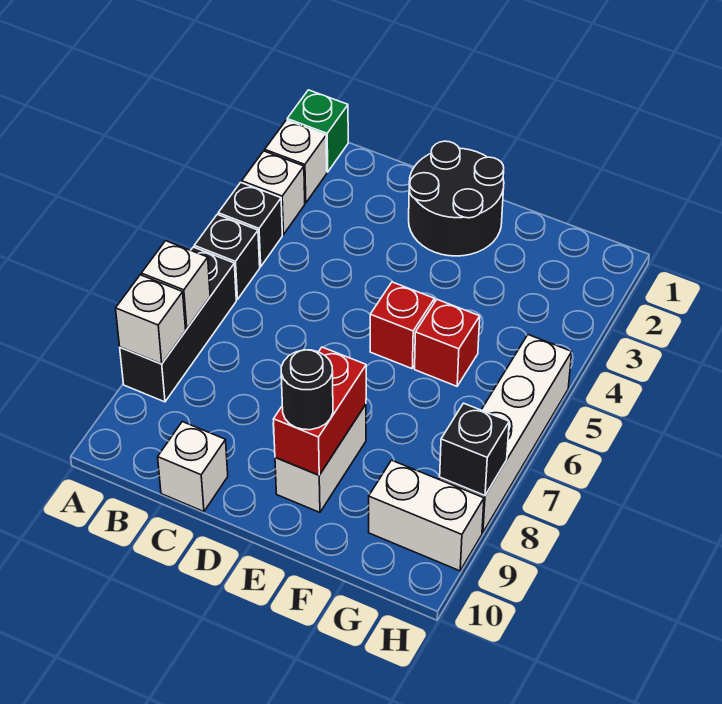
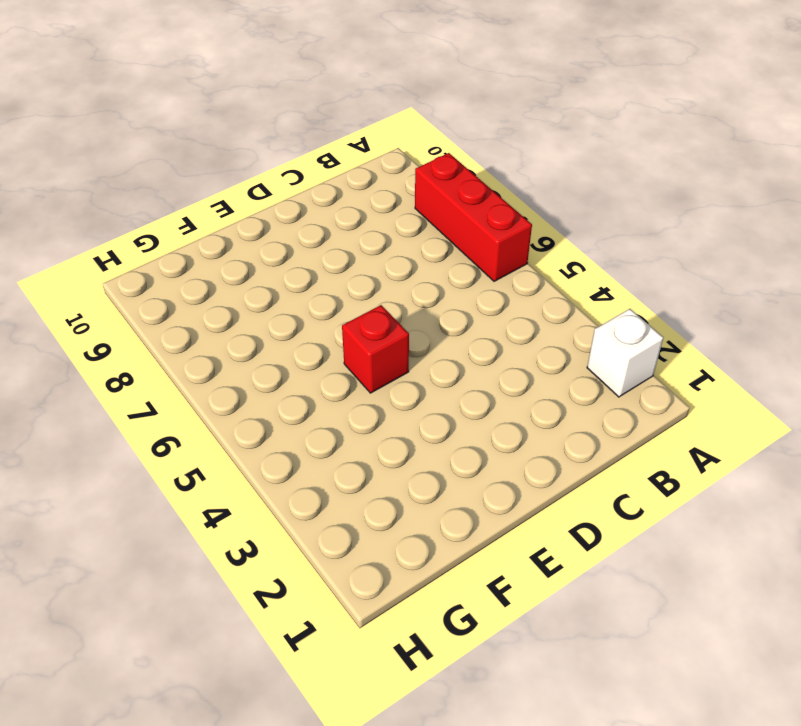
red brick A6:A8 level 1 -> black brick A6:A8 level 1
none -> green brick A1 level 1
none -> white brick A3 level 1
none -> black brick A4 level 1

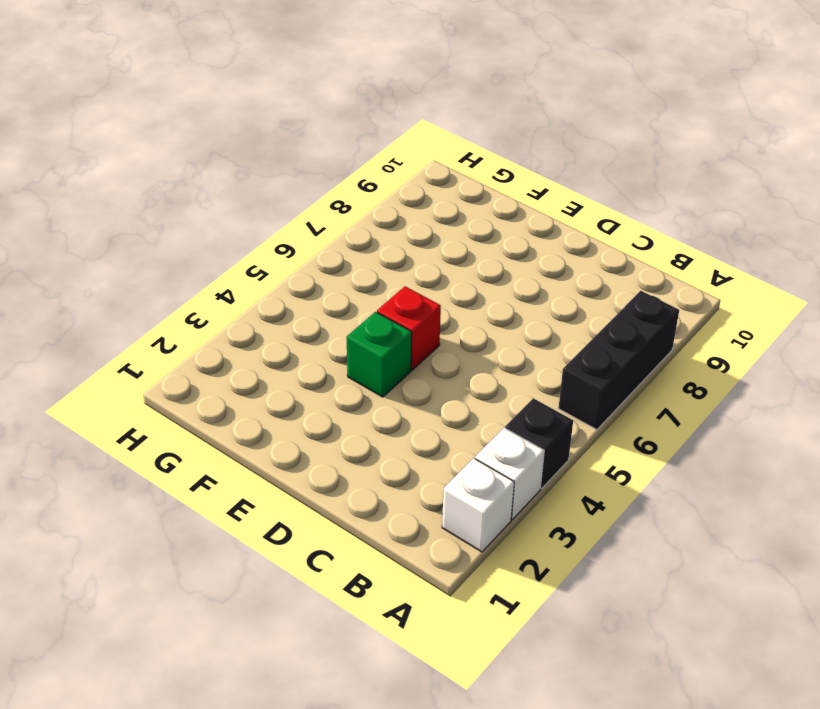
green brick E4 level 1 -> green brick A1 level 1
none -> black brick A5 level 1
none -> white brick C10 level 1
none -> black round brick D1:E2 level 1

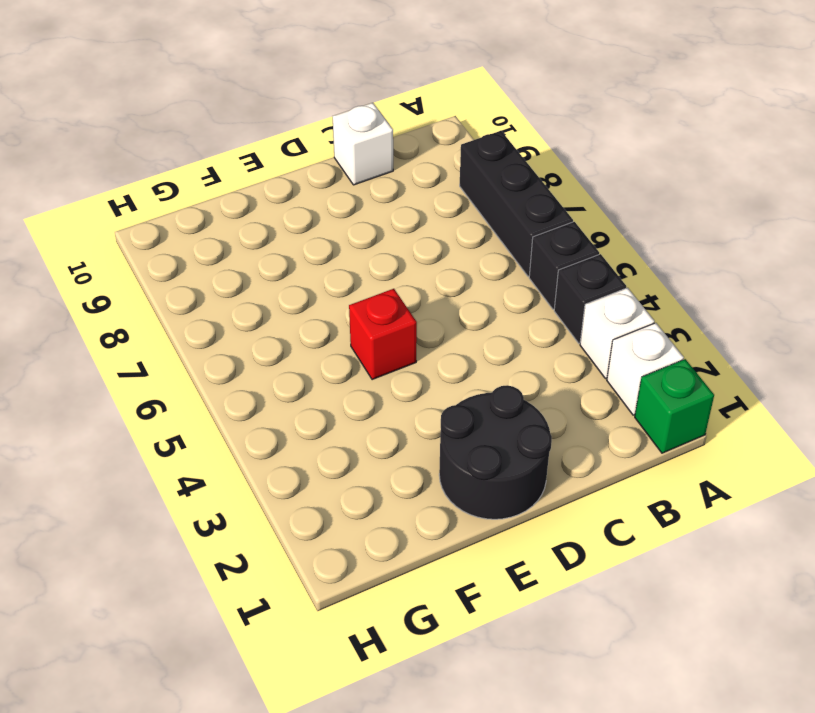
none -> white brick E8:E9 level 1
none -> red brick F5 level 1
none -> white brick G9:H9 level 1

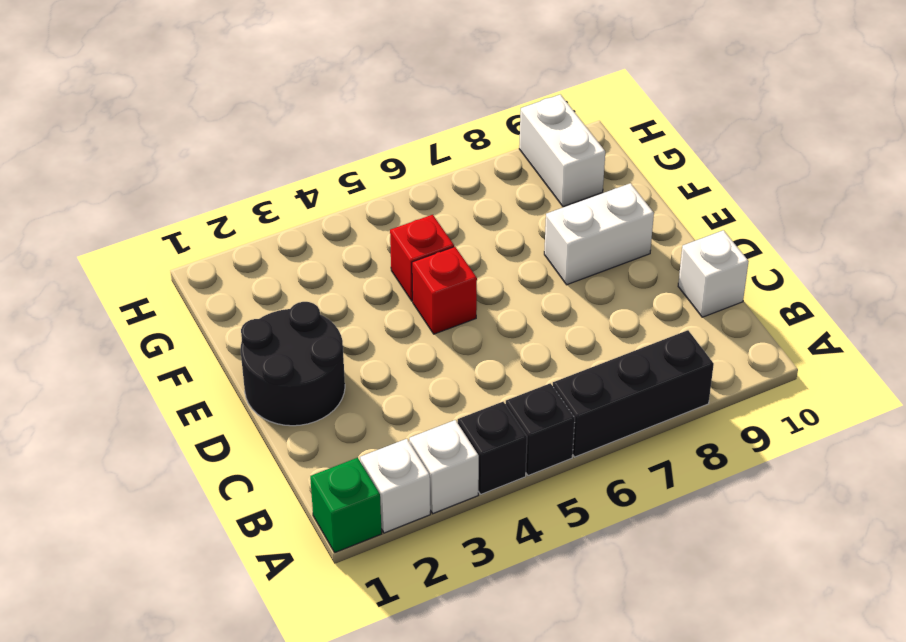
none -> white brick H5:H8 level 1
none -> white brick A7 level 2
none -> white brick A8 level 2

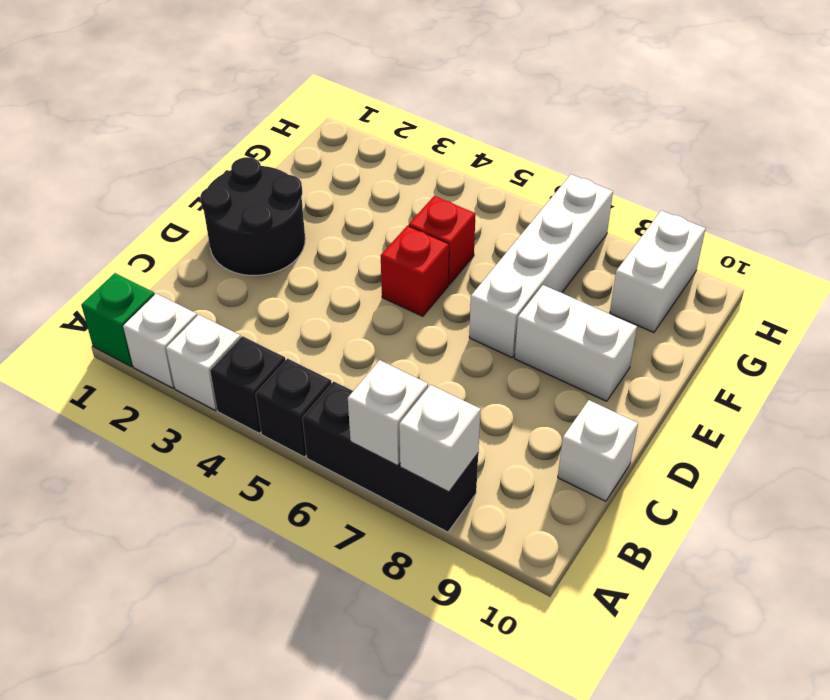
white brick E7:H7 level 1 -> white brick H5:H8 level 1
none -> red brick E8:E9 level 2
none -> black brick H8 level 2
none -> black round brick E9 level 3

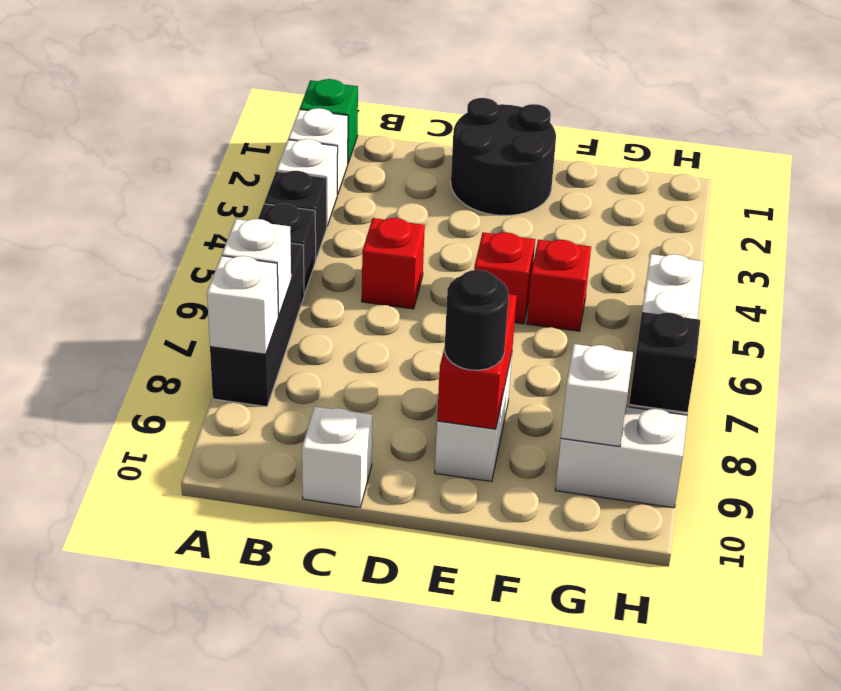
red brick C5 level 1 -> none
white brick G9 level 2 -> none

